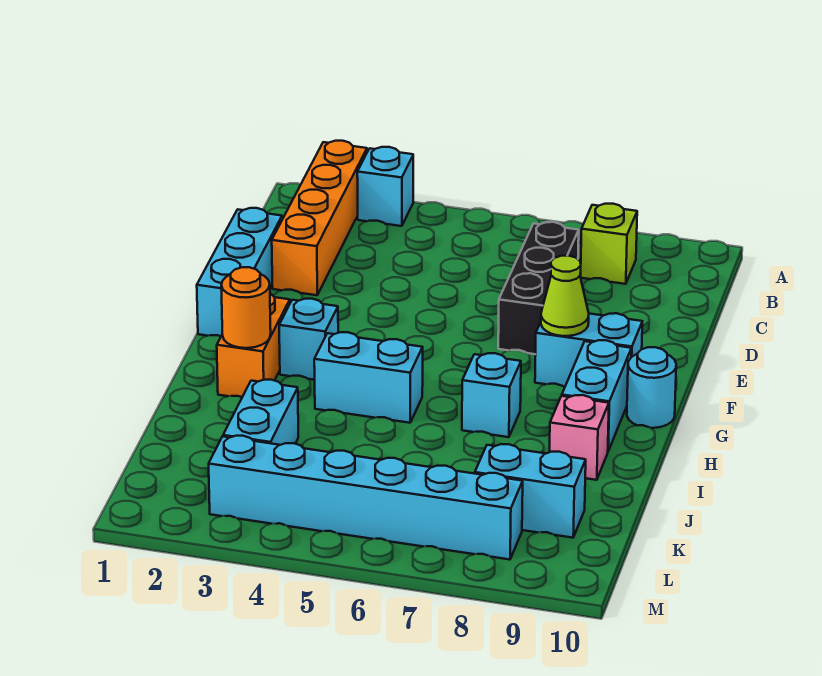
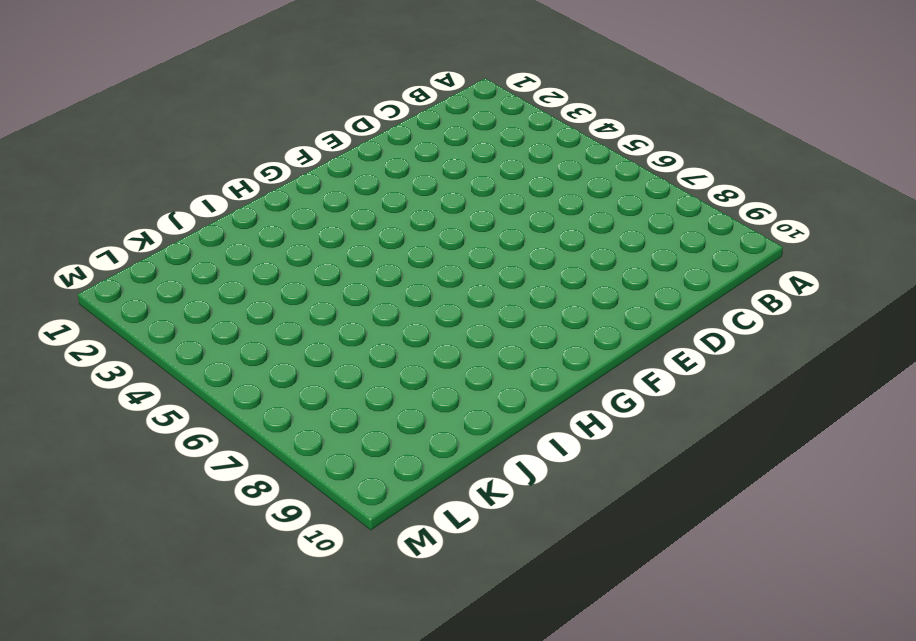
none -> orange brick A2:D2 level 1
none -> cyan brick A3 level 1
none -> lime brick B8 level 1

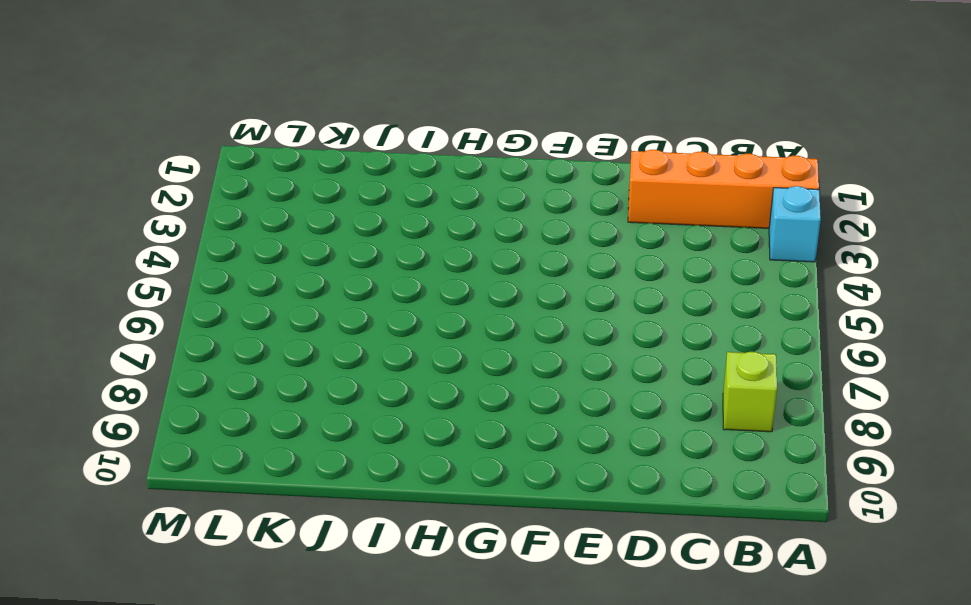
none -> black brick C7:E7 level 1
none -> cyan brick D1:F1 level 1
none -> cyan brick F8:F9 level 1

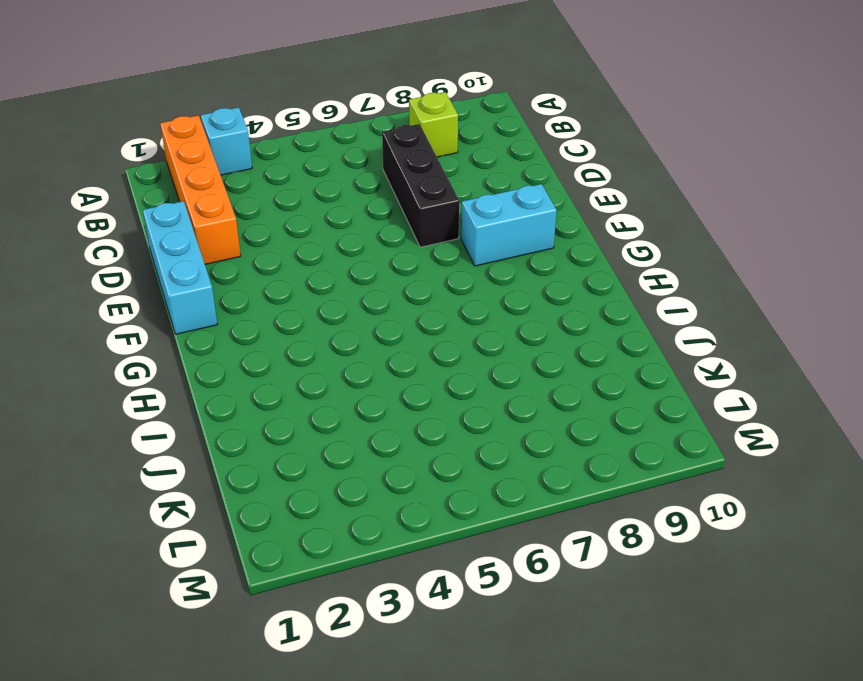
none -> orange brick G2:H2 level 1
none -> cyan brick G3 level 1
none -> cyan brick G9:H9 level 1

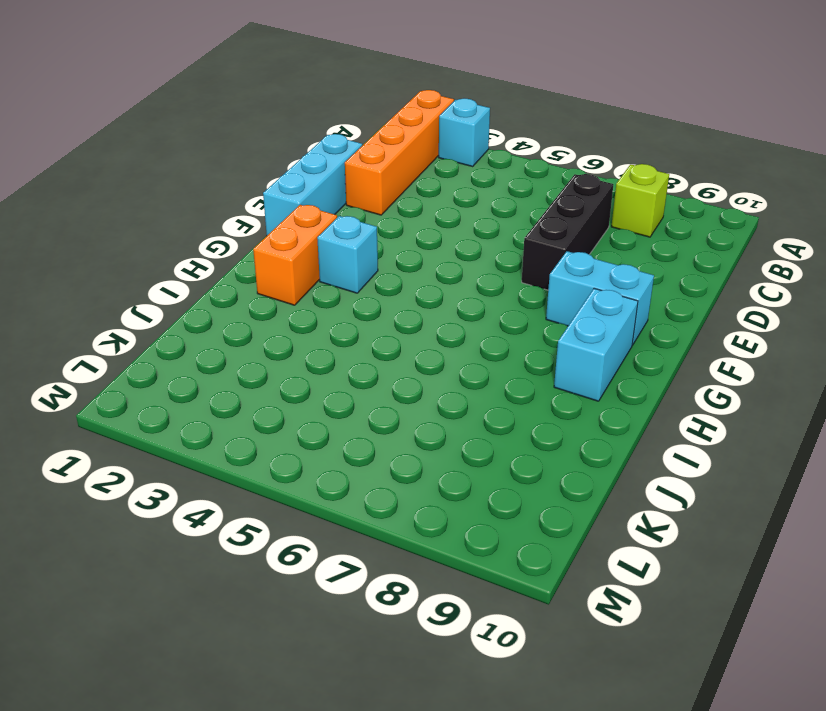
none -> cyan round brick G10 level 1
none -> cyan brick H4:H5 level 1
none -> cyan brick H7 level 1

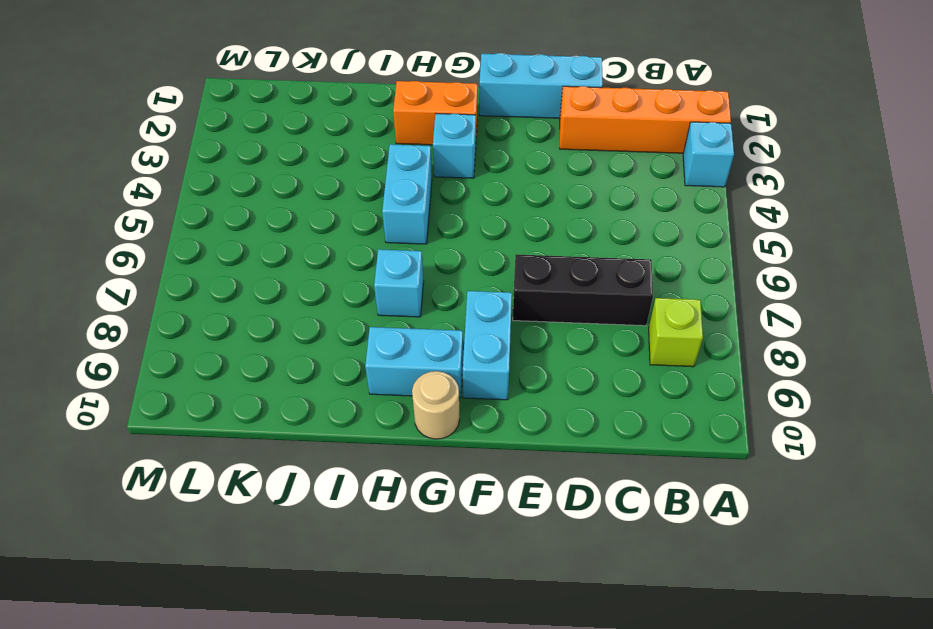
tan round brick G10 level 1 -> cyan round brick G10 level 1
none -> pink brick I9 level 1
none -> cyan brick J3:K3 level 1
none -> cyan brick K8:K9 level 1

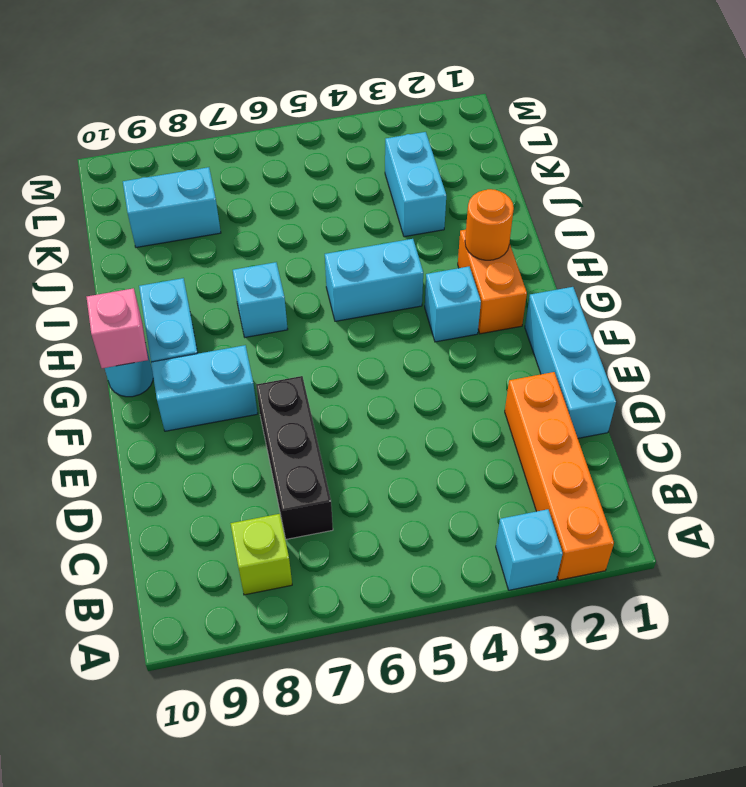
pink brick G10 level 2 -> pink brick I9 level 1
none -> cyan brick L3:L8 level 1
none -> lime cone F8 level 2

